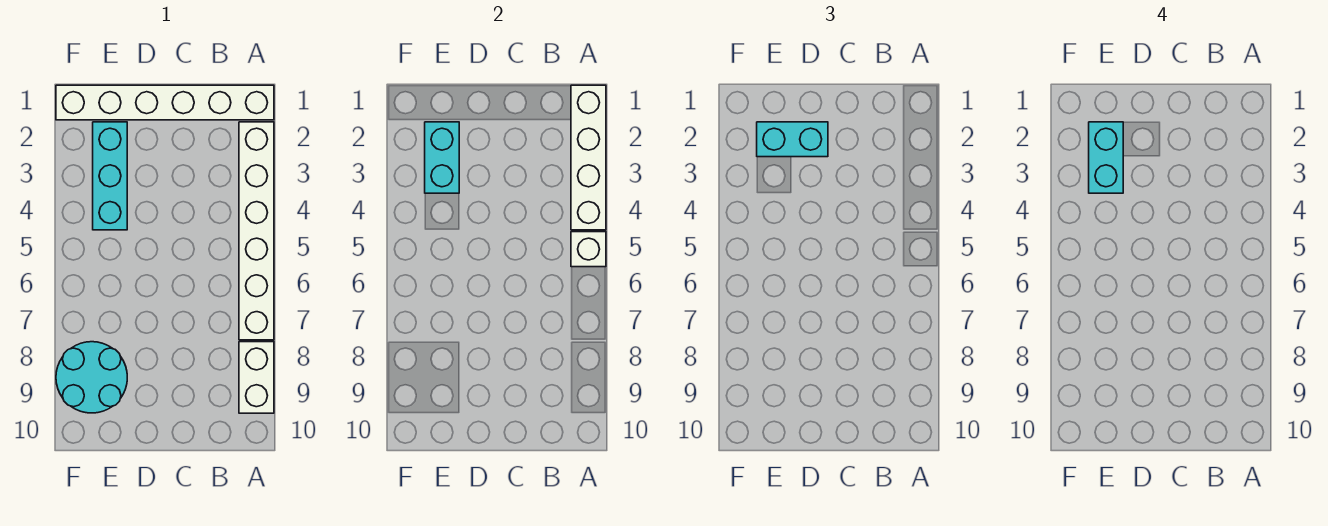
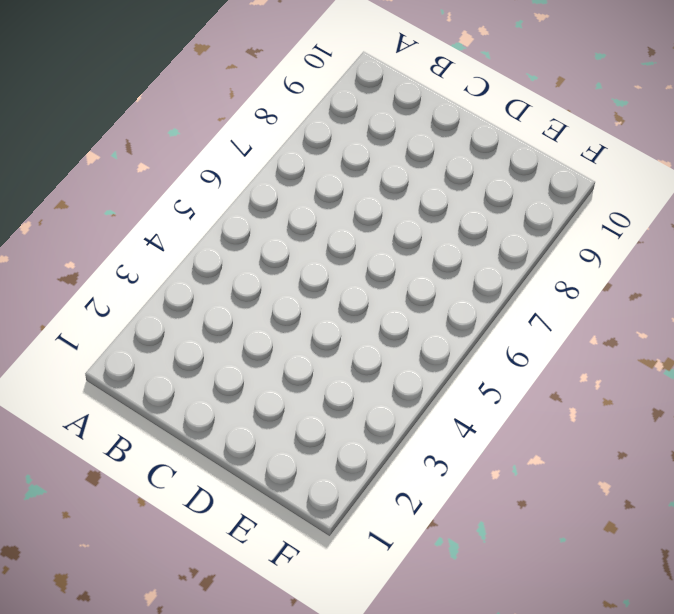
none -> white brick A1:F1 level 1
none -> white brick A2:A7 level 1

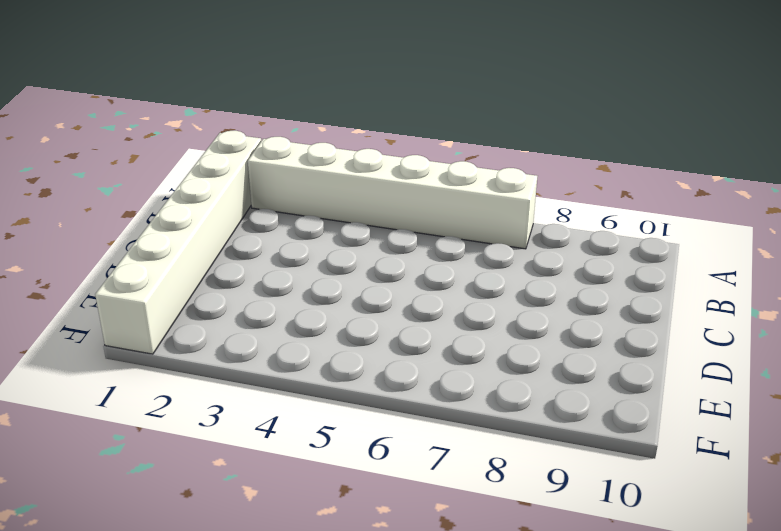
none -> white brick A8:A9 level 1
none -> cyan brick E2:E4 level 1

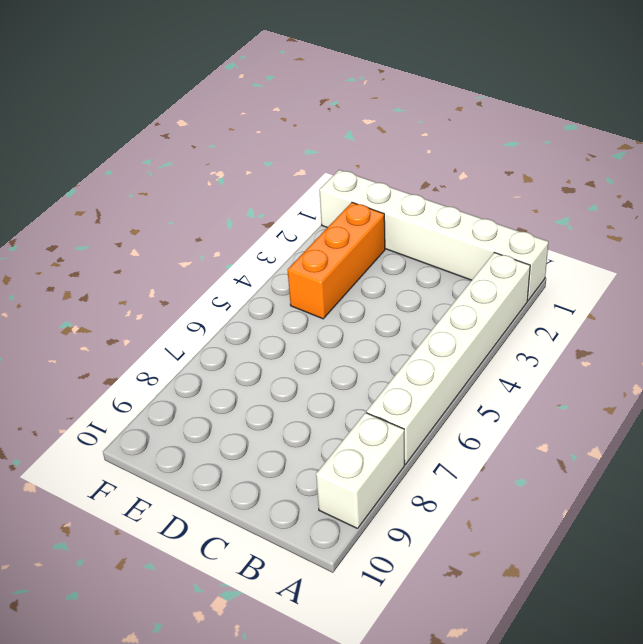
orange brick E2:E4 level 1 -> cyan brick E2:E4 level 1
none -> cyan round brick E8:F9 level 1
none -> white brick A1:A4 level 2

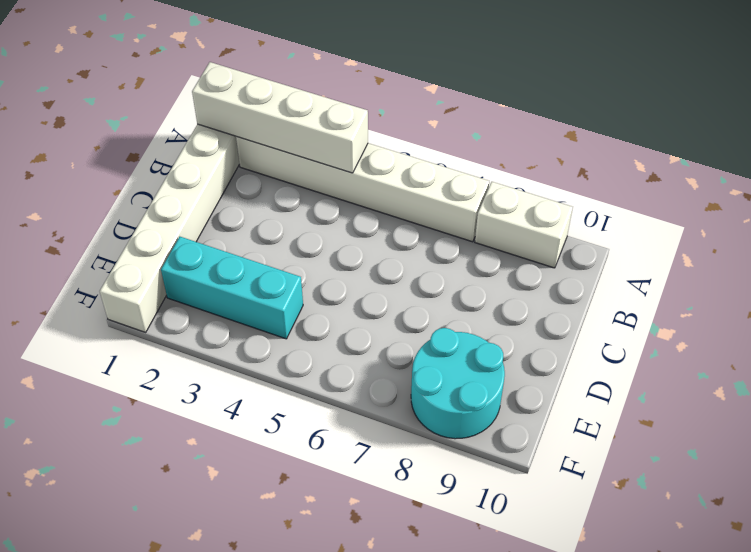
none -> white brick A5 level 2
none -> cyan brick E2:E3 level 2

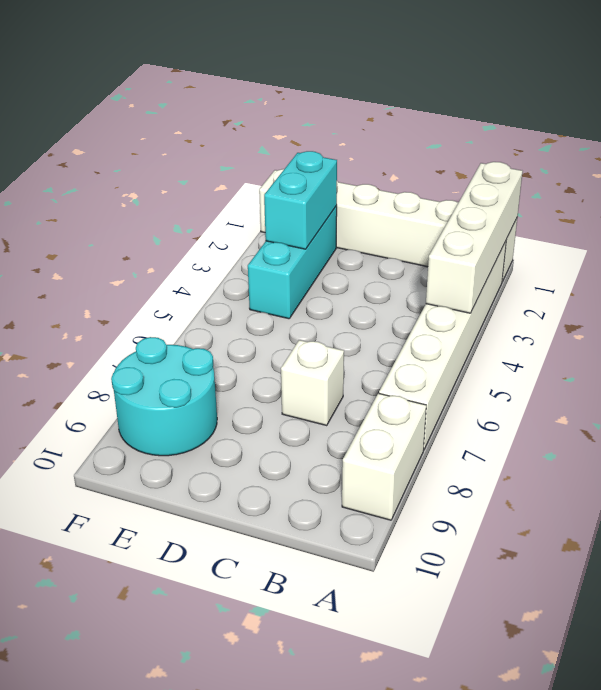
white brick C7 level 1 -> white brick A5 level 2
none -> cyan brick D2:E2 level 3
none -> cyan brick E2:E3 level 4

